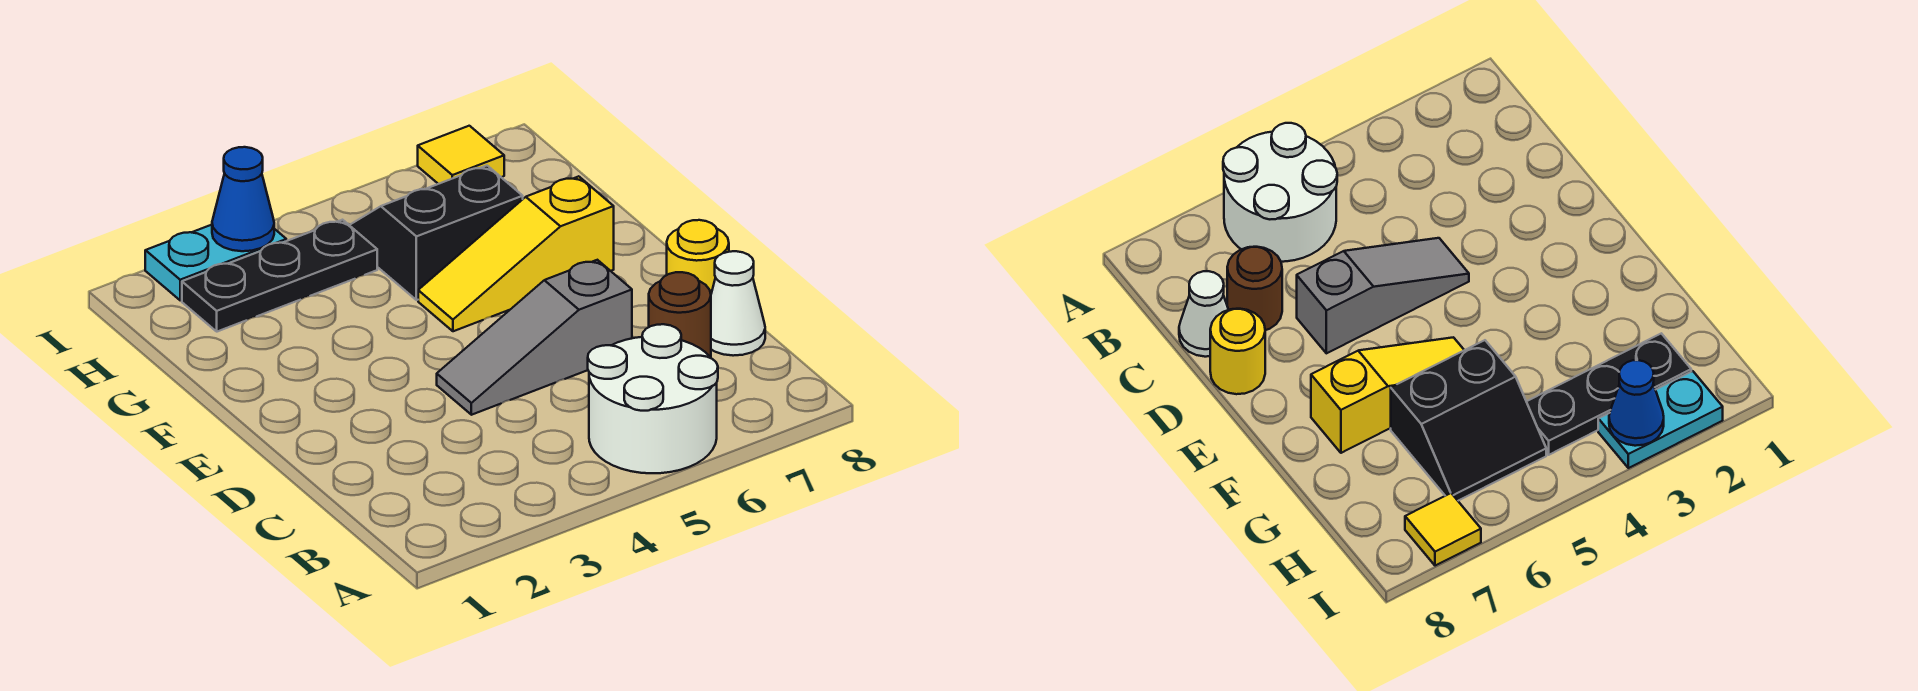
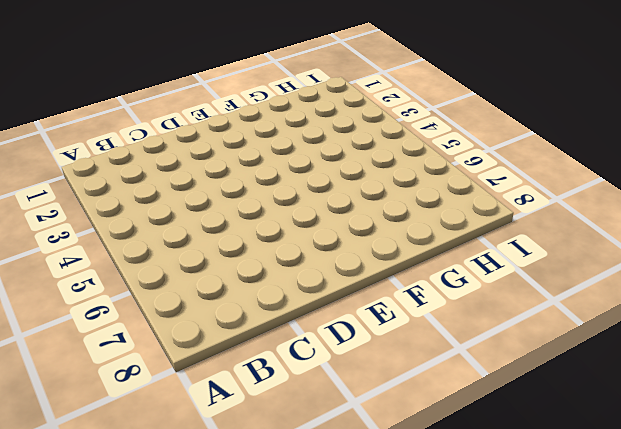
none -> white round brick A5:B6 level 1
none -> brown round brick C7 level 1

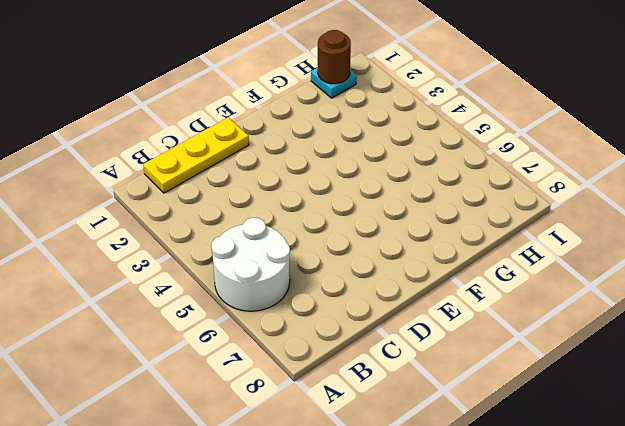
yellow plate B1:D1 level 1 -> none
cyan plate H1 level 1 -> none
brown round brick H1 level 2 -> brown round brick C7 level 1
none -> white cone C8 level 1
none -> grey slope D4:D6 level 1 top 6

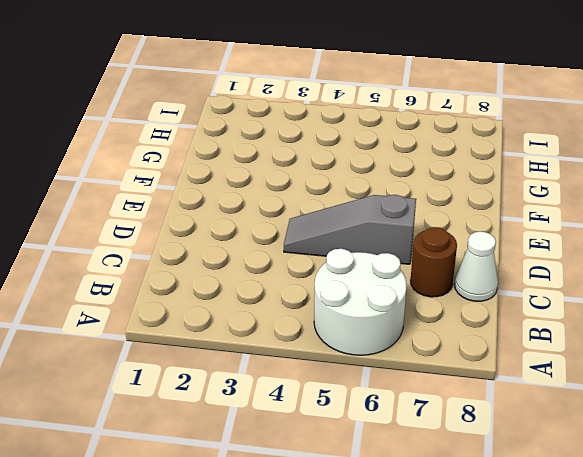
none -> yellow round brick D8 level 1
none -> yellow slope F5:F7 level 1 top 7

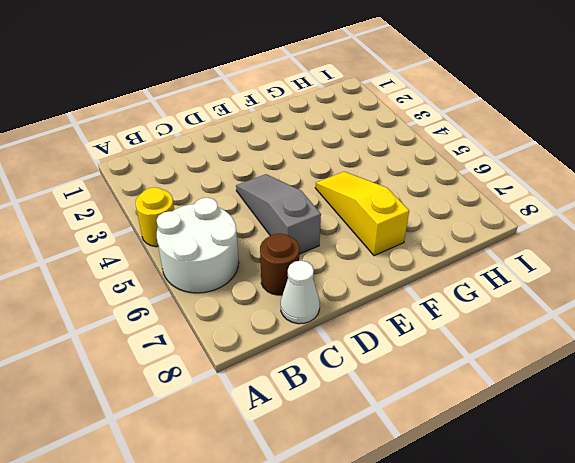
yellow round brick A4 level 1 -> yellow round brick D8 level 1
none -> black slope G5:H6 level 1 top G
none -> black plate H2:H4 level 1

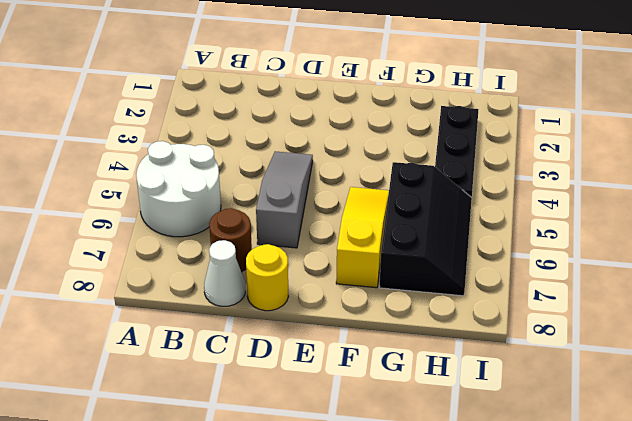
black slope G5:H7 level 1 top G -> black slope G5:H6 level 1 top G
none -> cyan plate I2:I3 level 1
none -> yellow tile I7 level 1

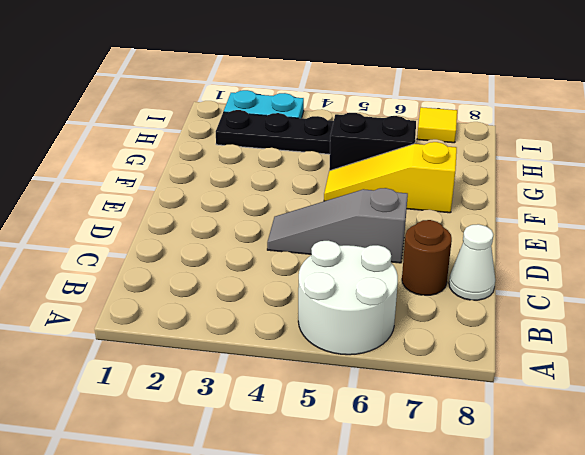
none -> yellow round brick D8 level 1
none -> blue cone I3 level 2

